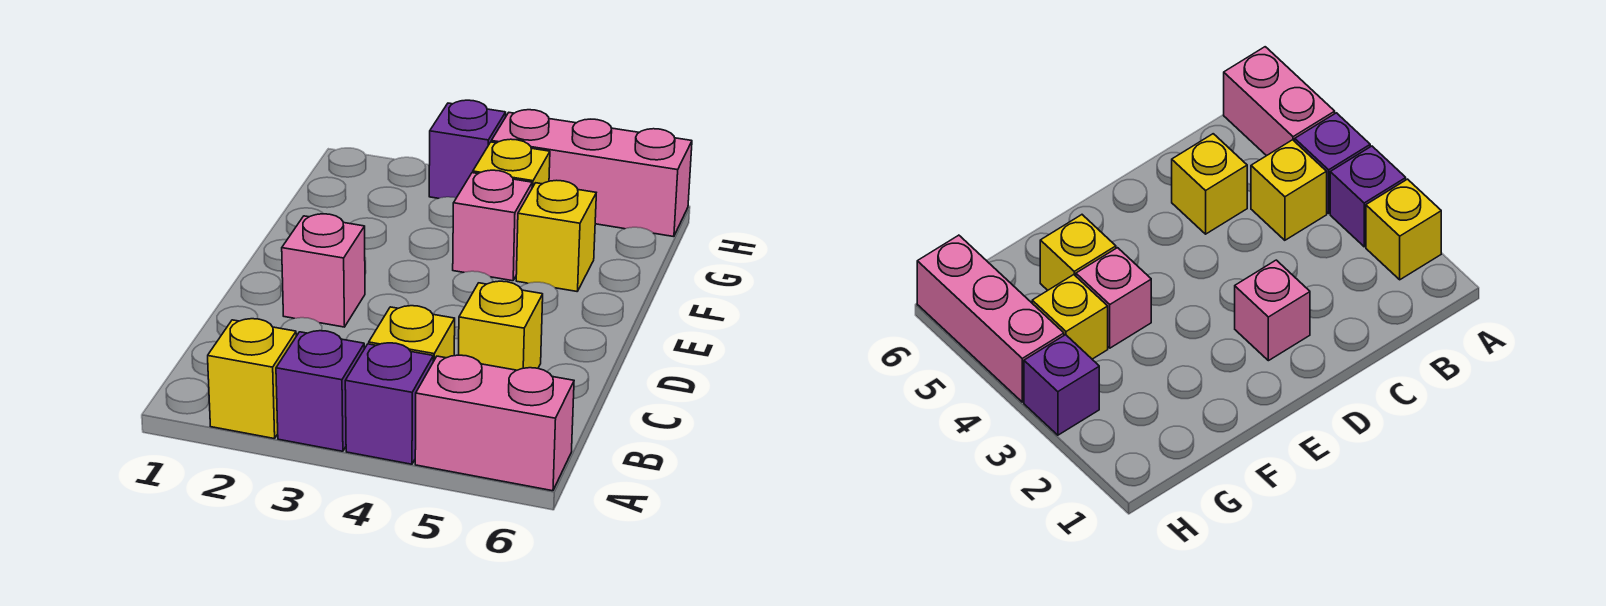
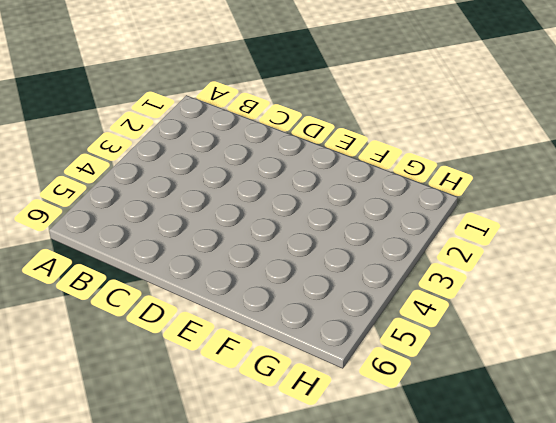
none -> yellow brick A2 level 1
none -> purple brick A3 level 1
none -> purple brick A4 level 1

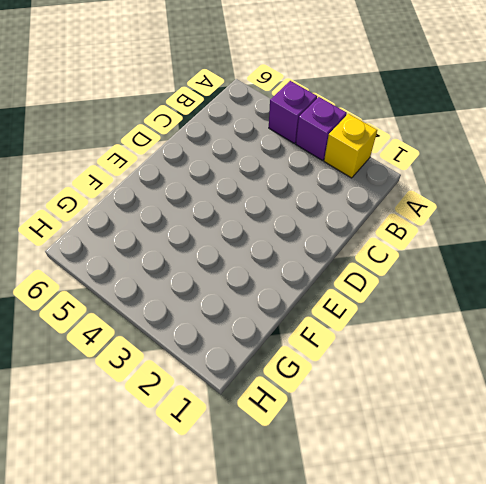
none -> pink brick A5:A6 level 1
none -> yellow brick B4 level 1
none -> yellow brick C5 level 1

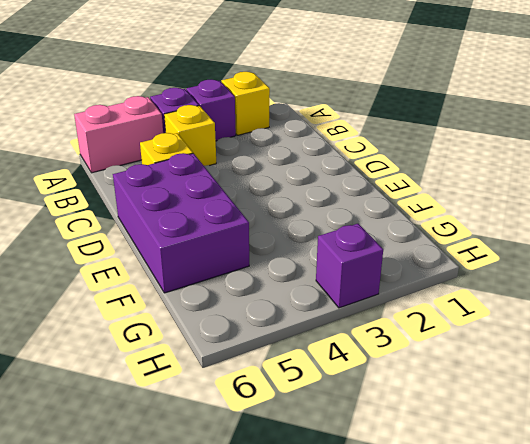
purple brick D5:F6 level 1 -> yellow brick F5 level 1
none -> pink brick D2 level 1
none -> pink brick F4 level 1
none -> yellow brick G4 level 1

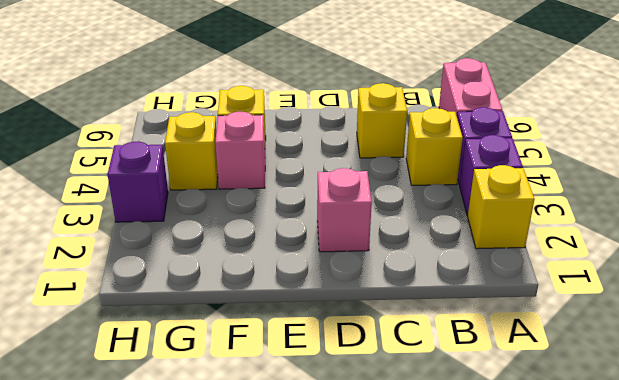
none -> pink brick H4:H6 level 1

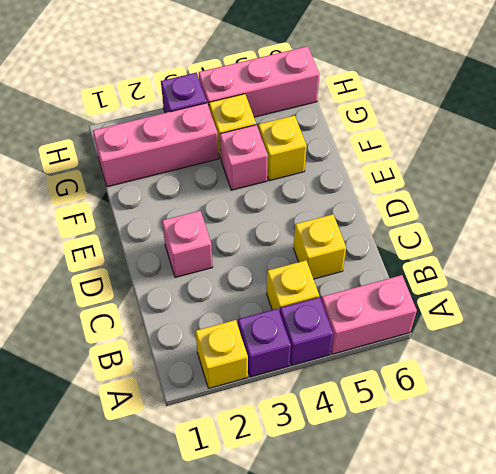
pink brick G1:G3 level 1 -> none

